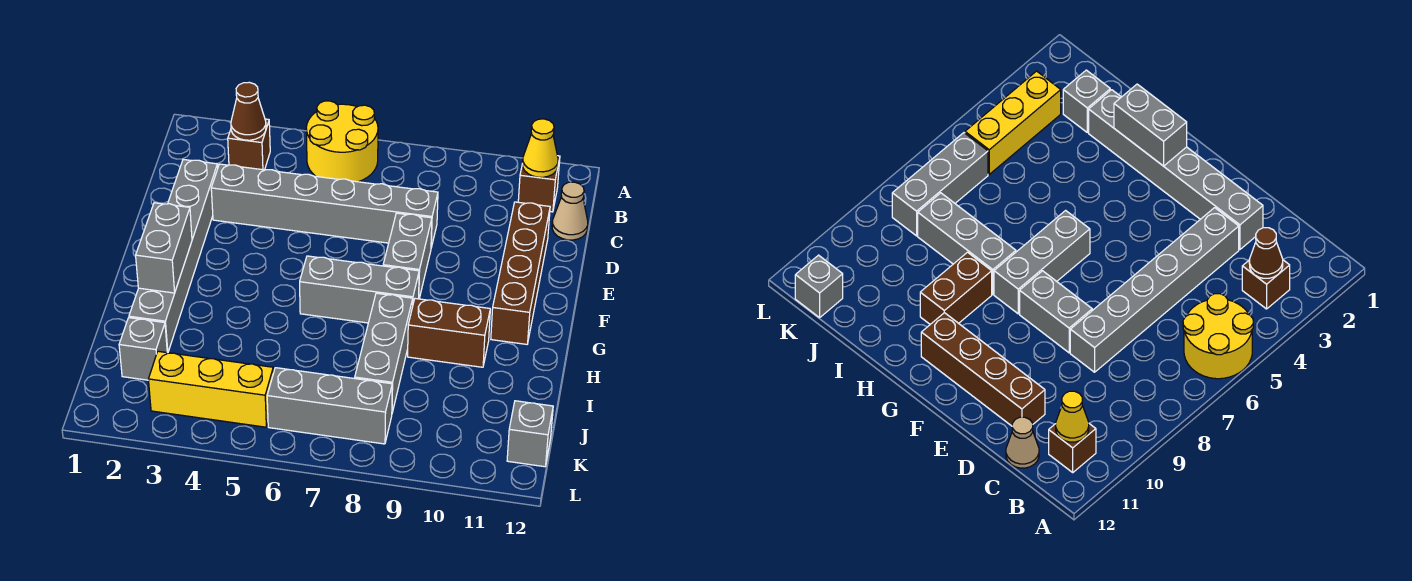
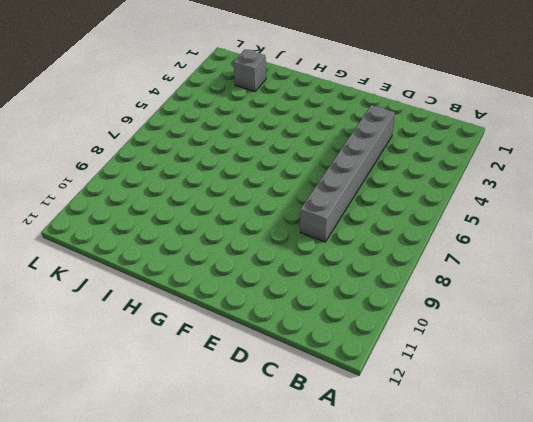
none -> yellow round brick A5:B6 level 1
none -> brown brick B3 level 1
none -> brown brick B11 level 1

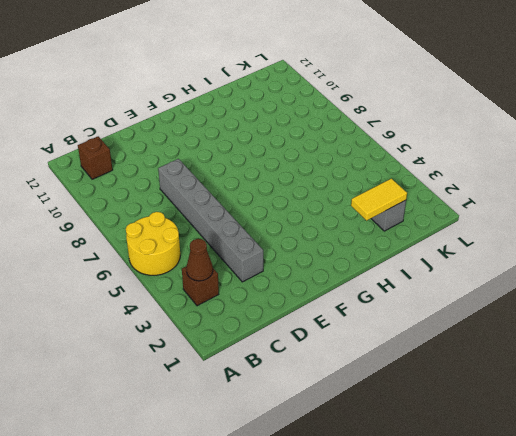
yellow tile I2:J2 level 2 -> none
none -> tan cone C12 level 1
none -> grey brick D2:I2 level 1
none -> brown brick D11:G11 level 1

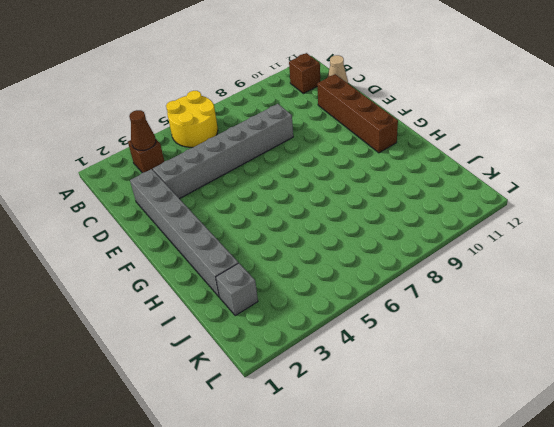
none -> grey brick E8:F8 level 1
none -> grey brick G6:G8 level 1
none -> grey brick H8:J8 level 1

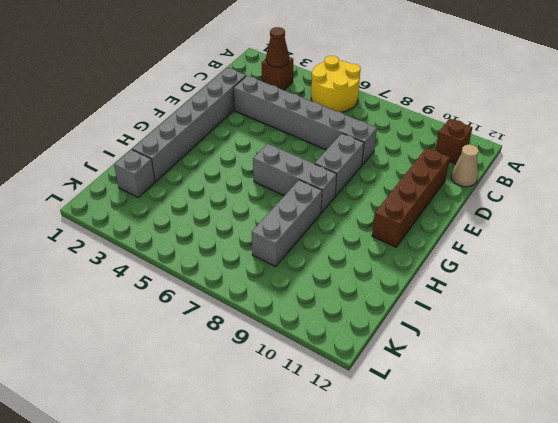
none -> brown brick H9:H10 level 1
none -> yellow brick K3:K5 level 1
none -> grey brick K6:K8 level 1

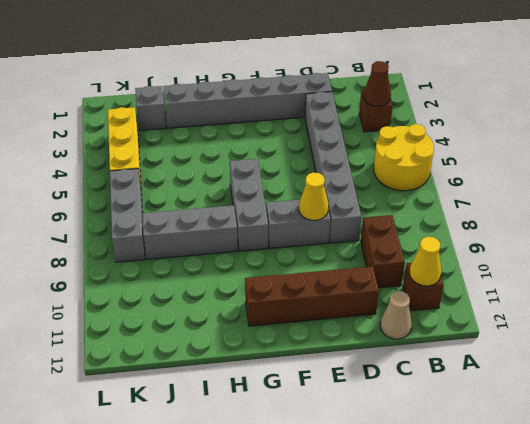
brown brick C9:C10 level 1 -> brown brick H9:H10 level 1
yellow cone E8 level 2 -> none
none -> grey brick K12 level 1
none -> grey brick G2:H2 level 2

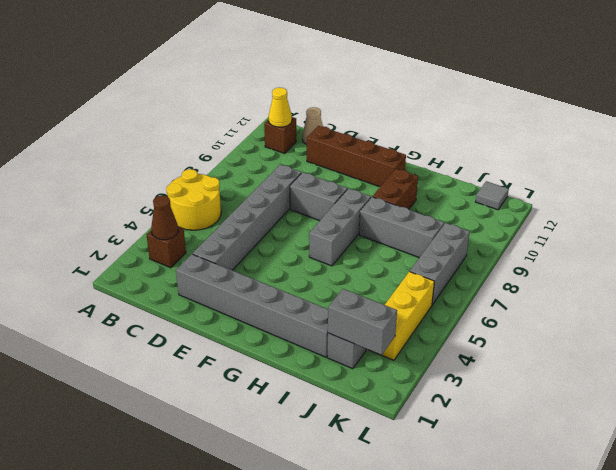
grey brick J2:K2 level 2 -> grey brick G2:H2 level 2
grey tile K12 level 1 -> grey brick K12 level 1

